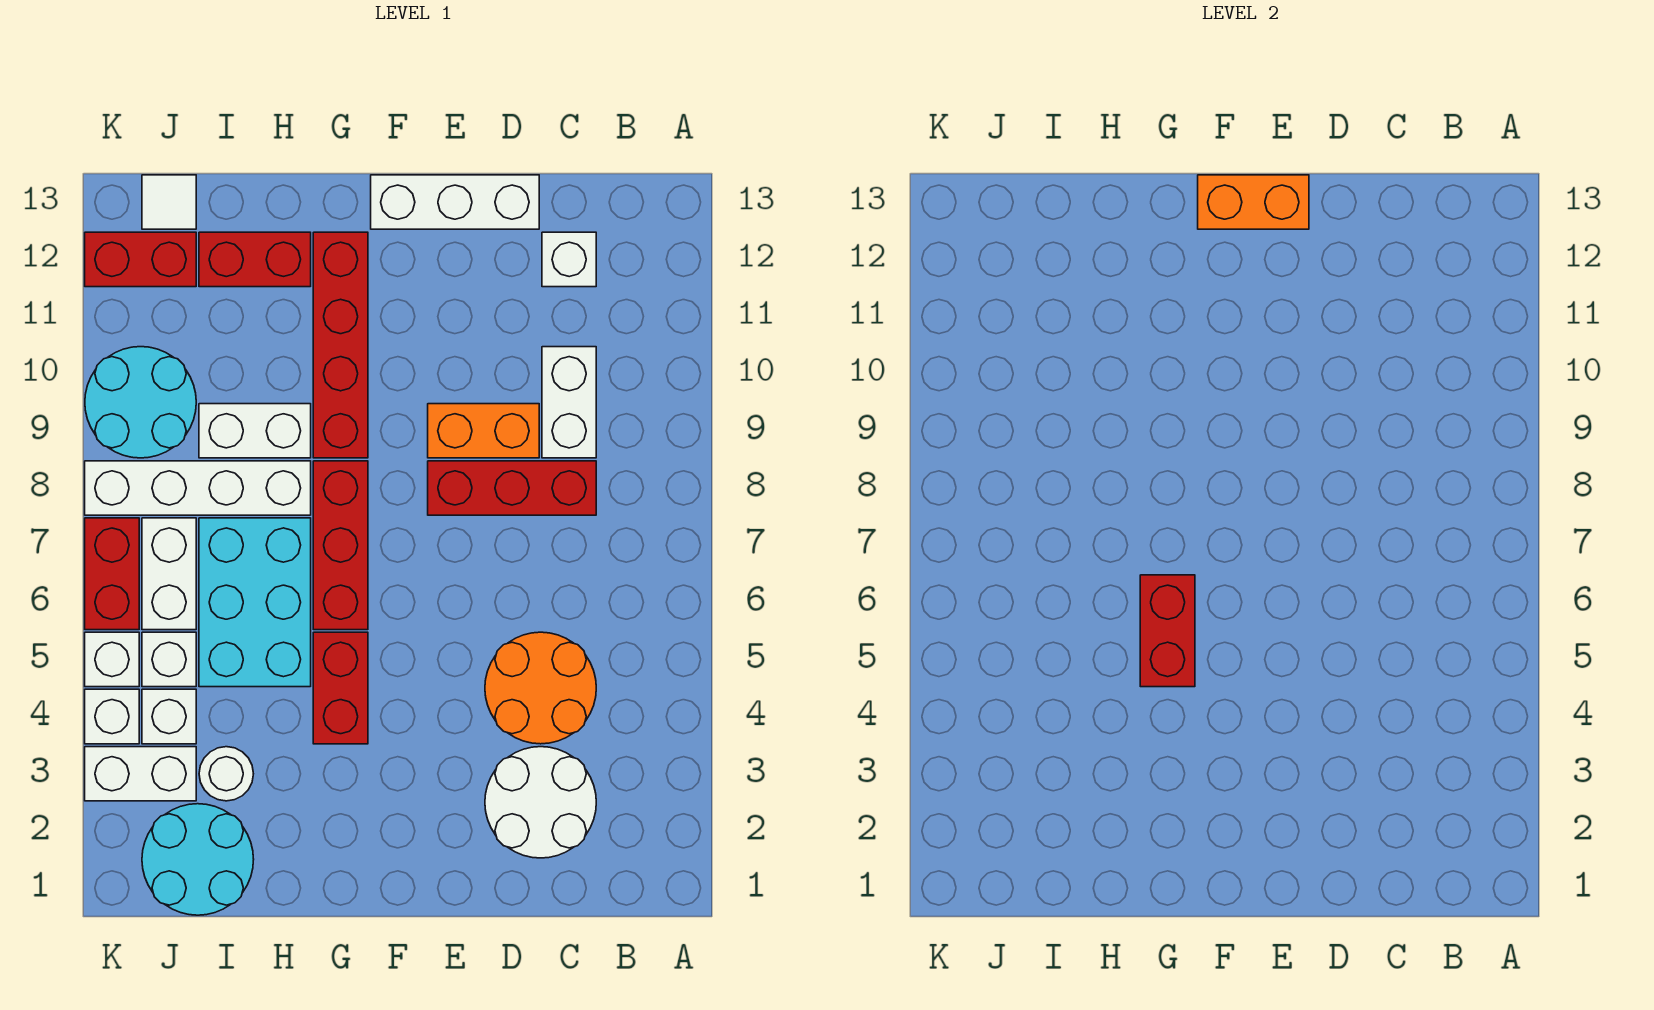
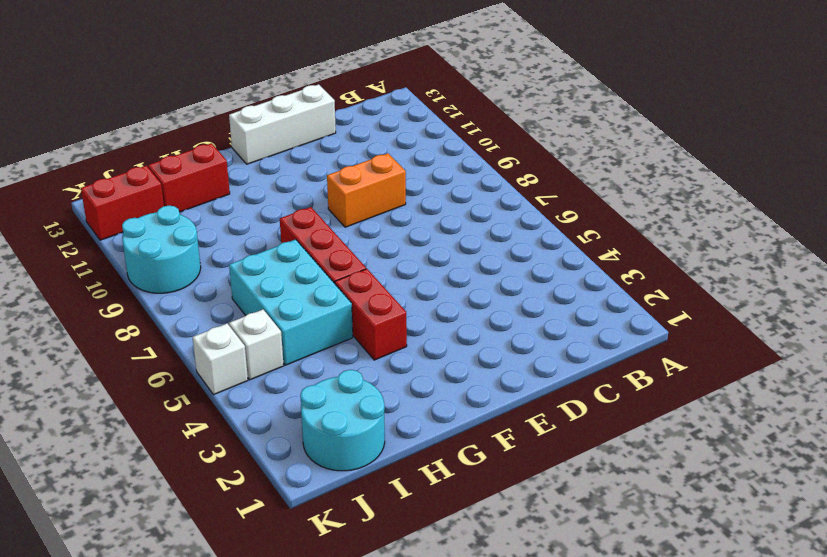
none -> white round brick C2:D3 level 1
none -> orange round brick C4:D5 level 1
none -> red brick C8:E8 level 1

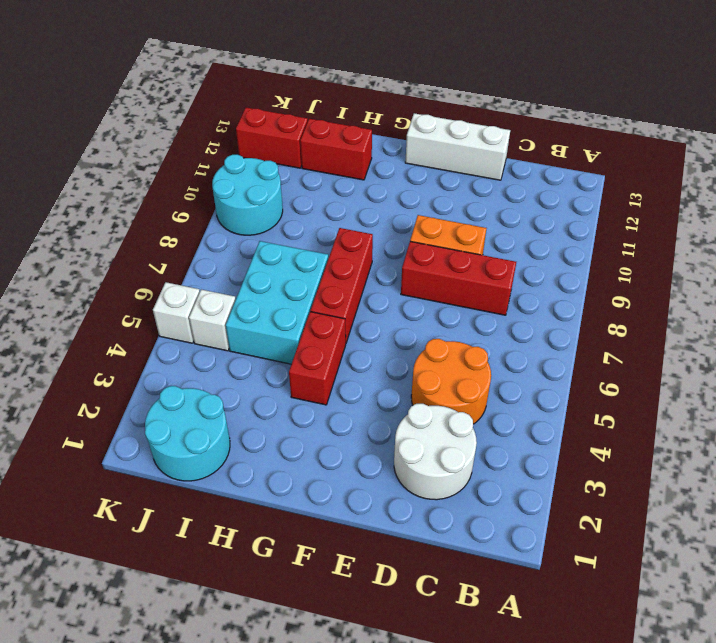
none -> white brick C9:C10 level 1
none -> white brick C12 level 1
none -> red brick G9:G12 level 1

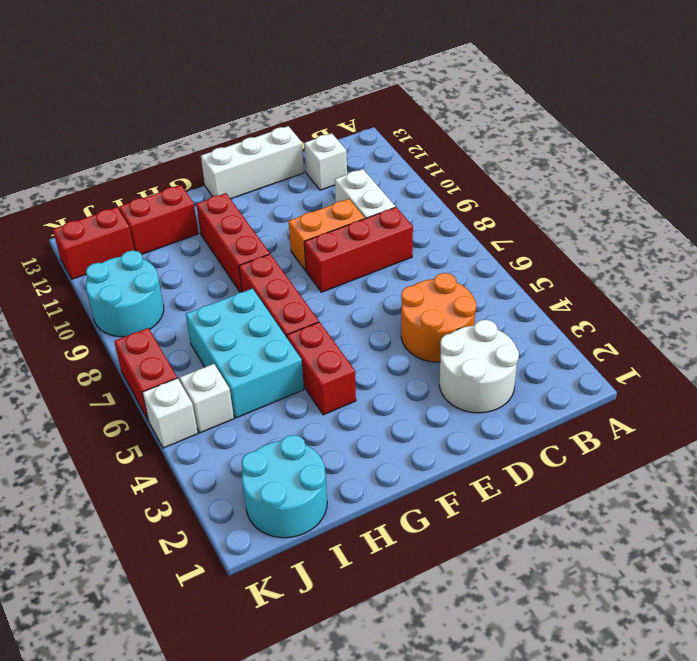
red brick G9:G11 level 1 -> red brick G9:G12 level 1
none -> white brick H8:K8 level 1
none -> white brick H9:I9 level 1
none -> white round brick I3 level 1

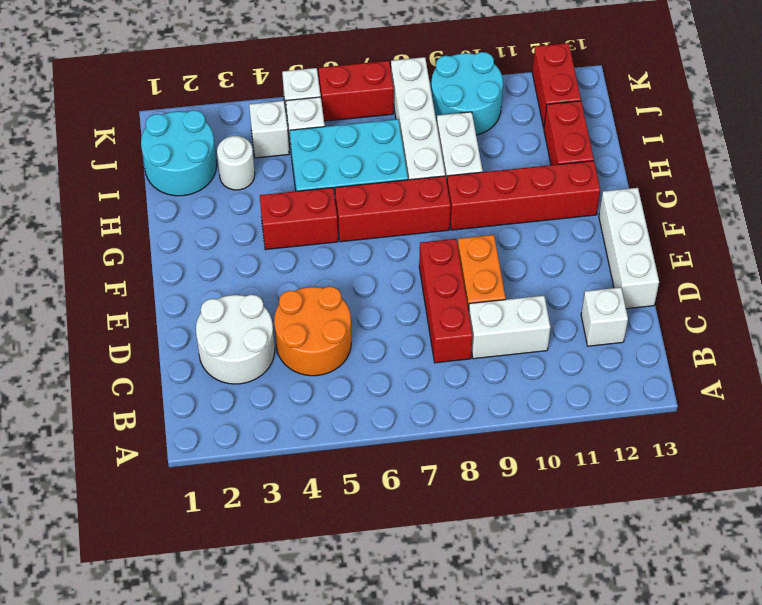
none -> white brick J3:K3 level 1
none -> white brick J6:J7 level 1
none -> white tile J13 level 1

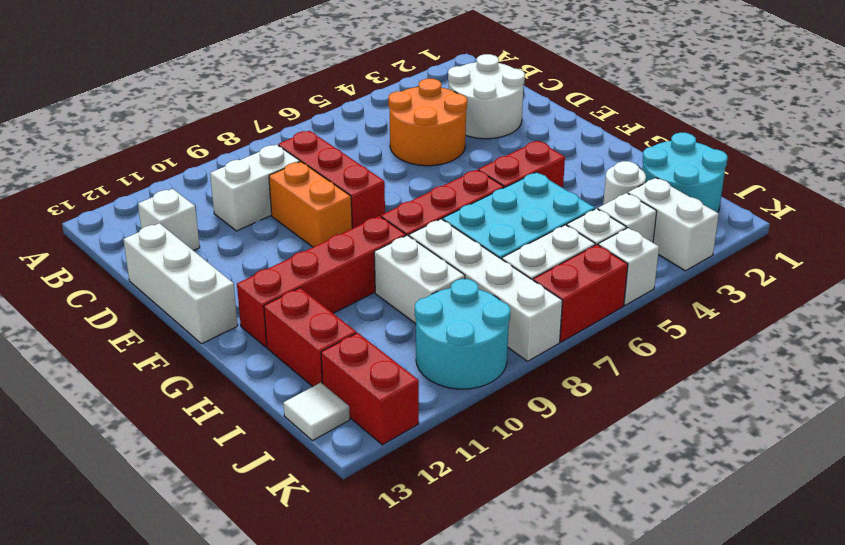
none -> white brick K4 level 1
none -> orange brick E13:F13 level 2
none -> red brick G5:G6 level 2

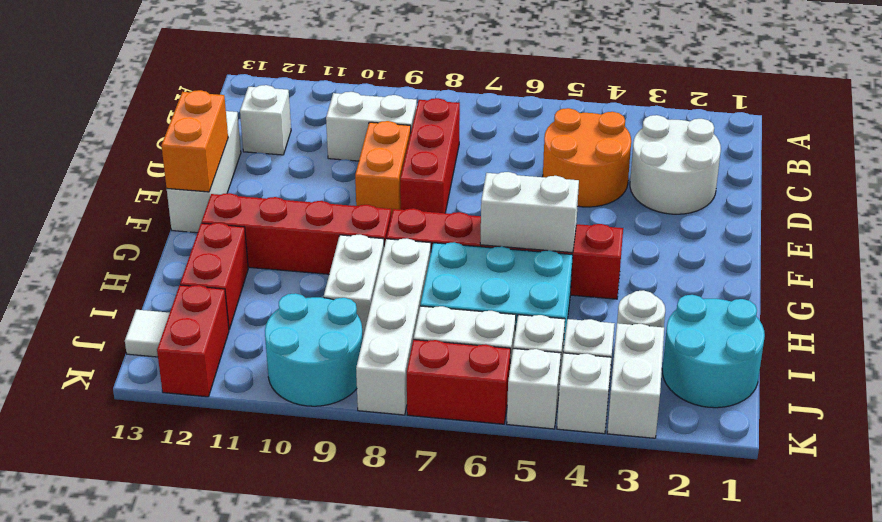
white brick G5:G6 level 2 -> red brick G5:G6 level 2

